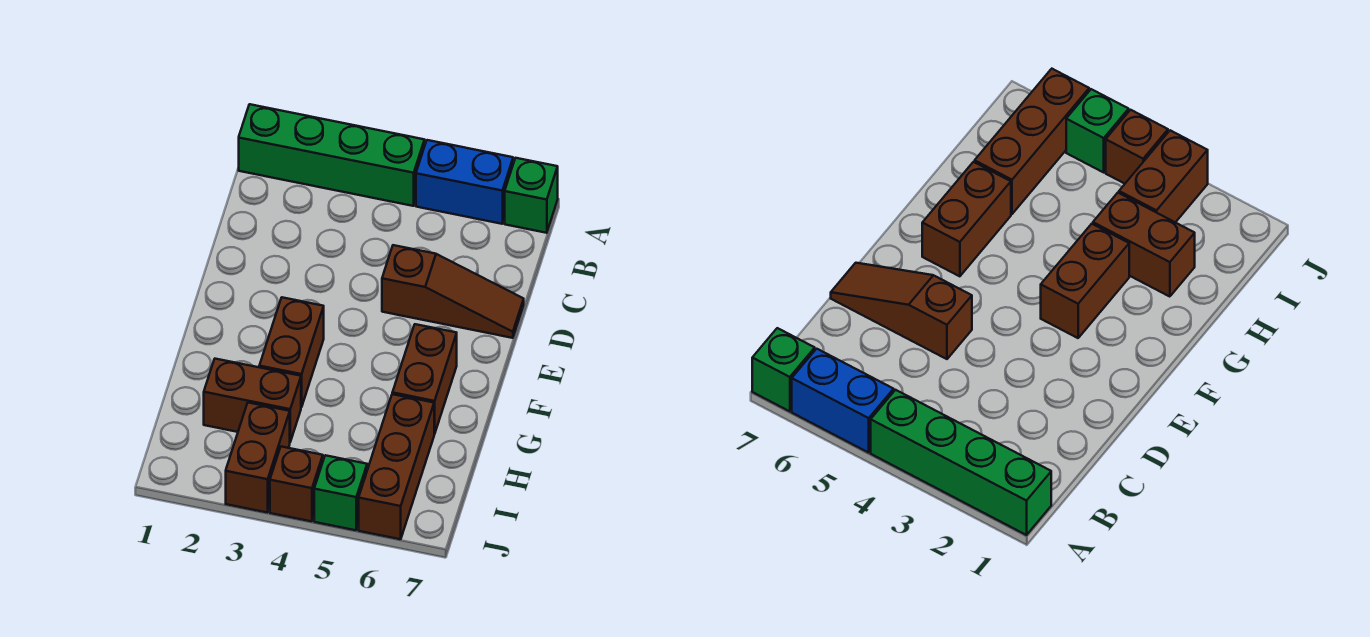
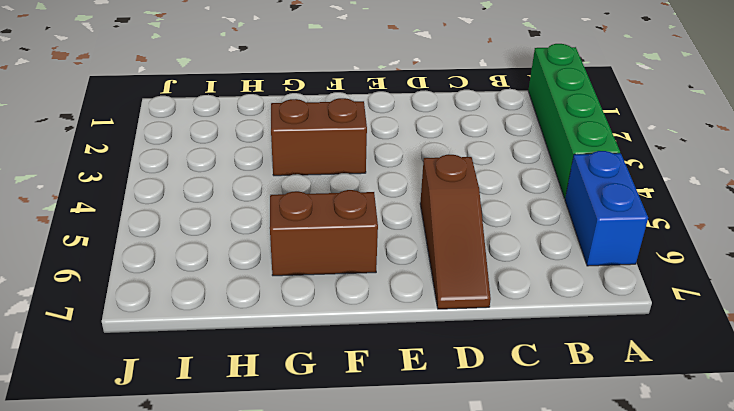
none -> green brick A7 level 1
none -> brown brick H2:H3 level 1

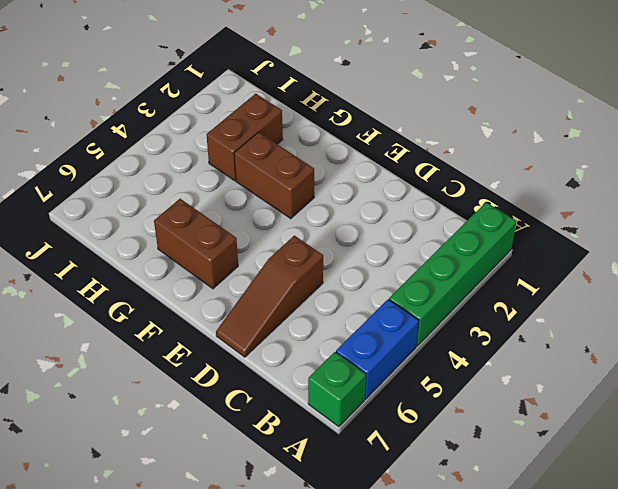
none -> brown brick H6:J6 level 1
none -> brown brick I3:J3 level 1

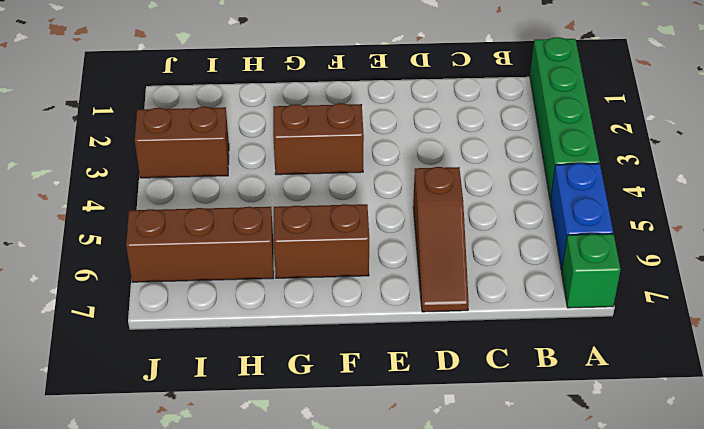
none -> brown brick H2:H3 level 1
none -> brown brick J4 level 1

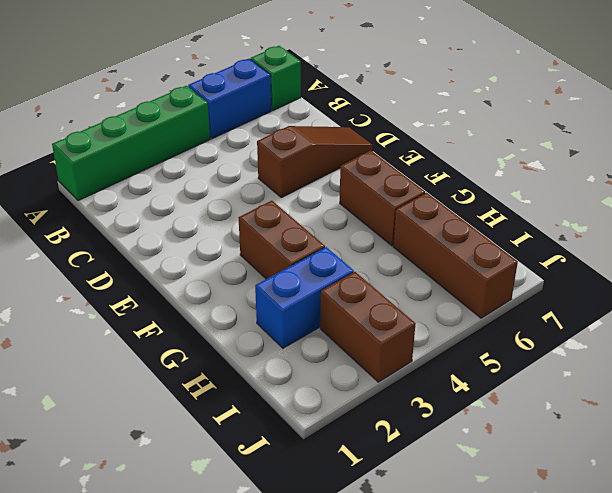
blue brick H2:H3 level 1 -> brown brick H2:H3 level 1
none -> brown brick J4 level 1
none -> green brick J5 level 1

